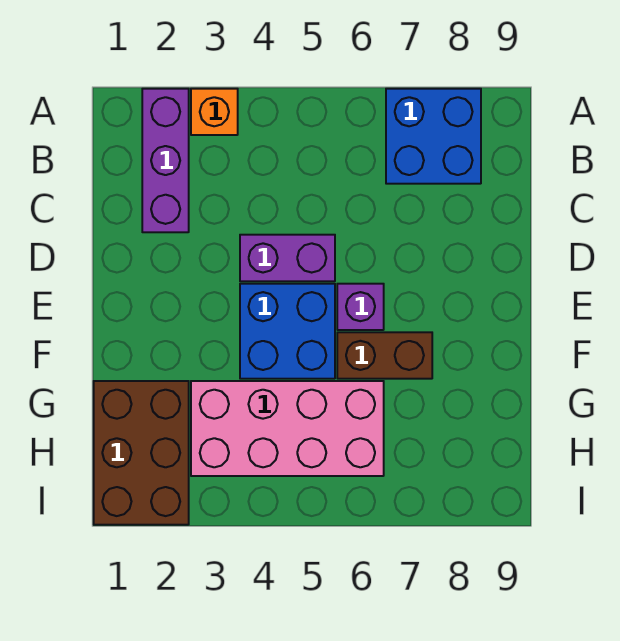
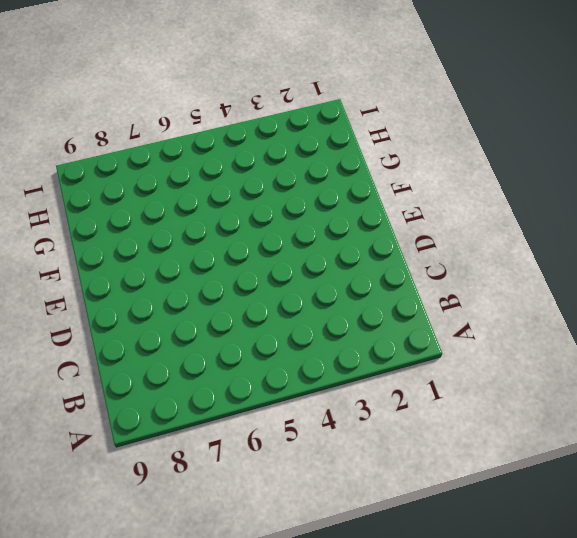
none -> purple brick A2:C2 level 1
none -> orange brick A3 level 1

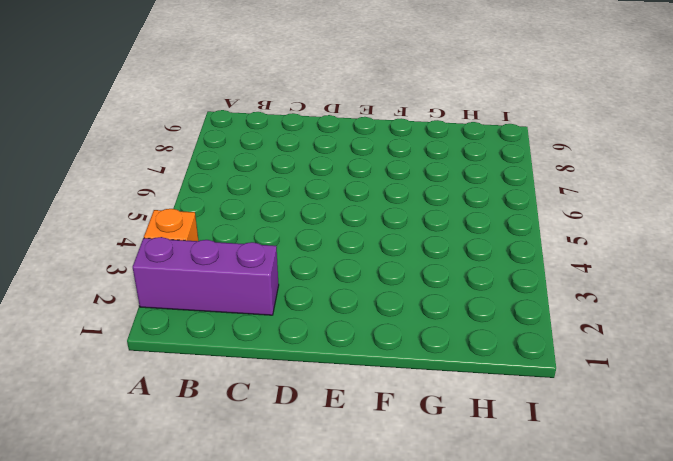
none -> blue brick A7:B8 level 1
none -> purple brick D4:D5 level 1

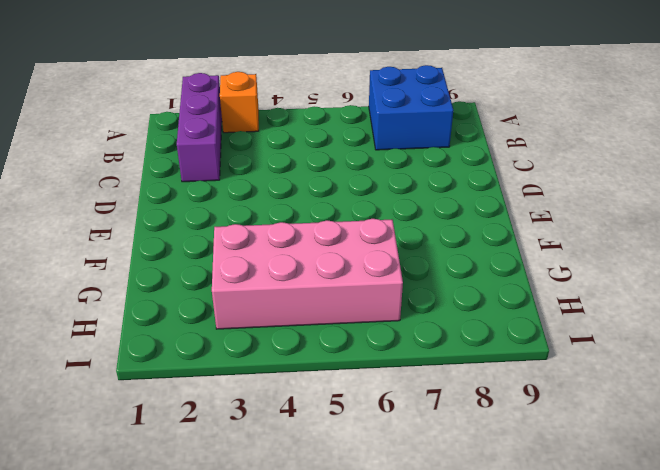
none -> purple brick D4:D5 level 1
none -> blue brick E4:F5 level 1

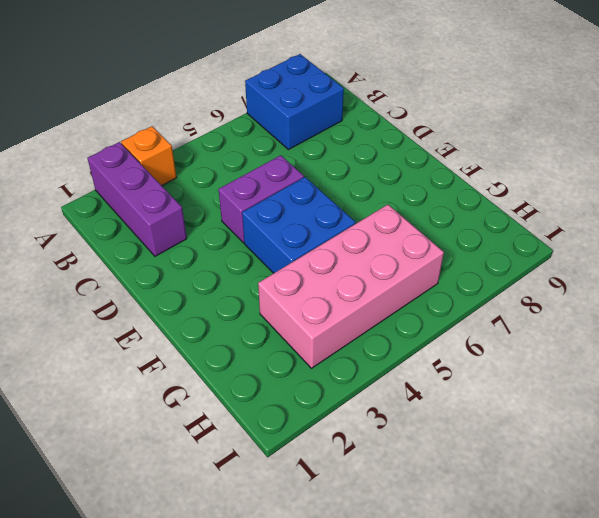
none -> purple brick E6 level 1
none -> brown brick F6:F7 level 1

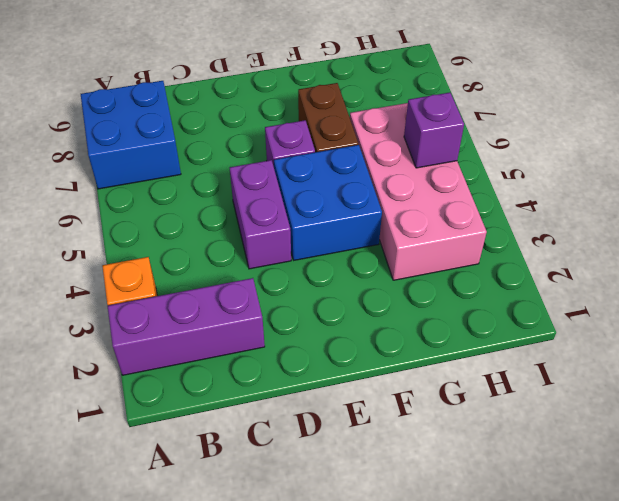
purple brick H5 level 2 -> none
none -> brown brick G1:I2 level 1

